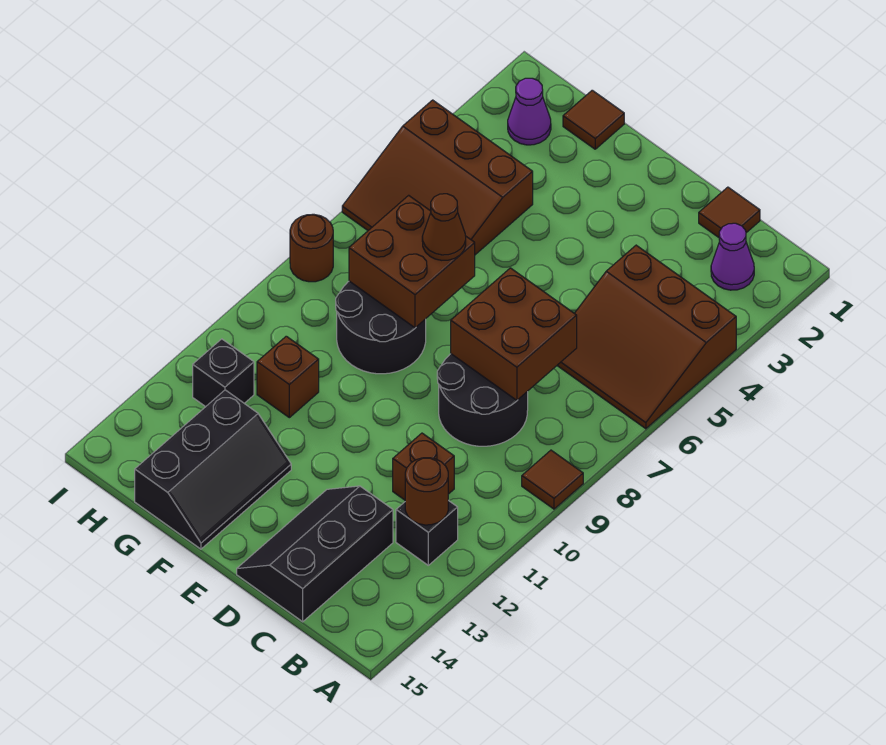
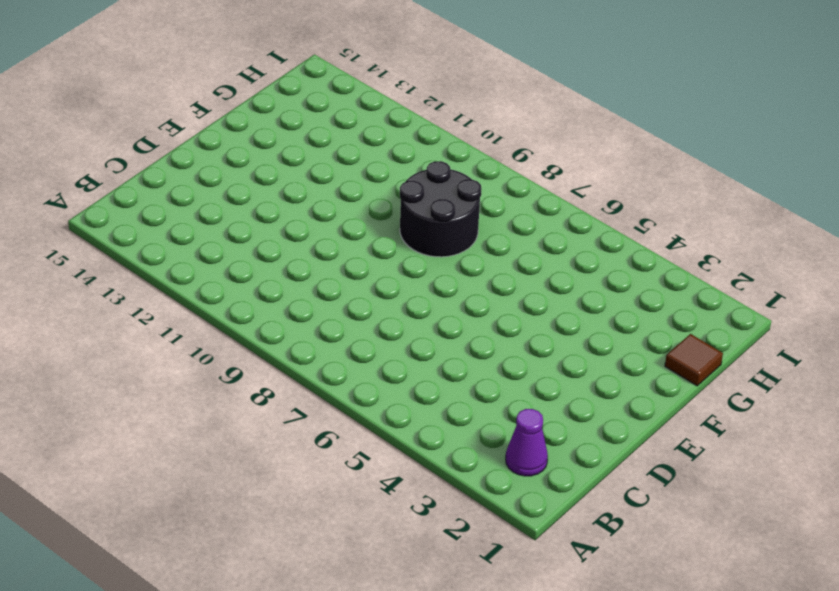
none -> brown slope A4:C6 level 1 top 4
none -> brown tile A9 level 1
none -> black brick B12 level 1

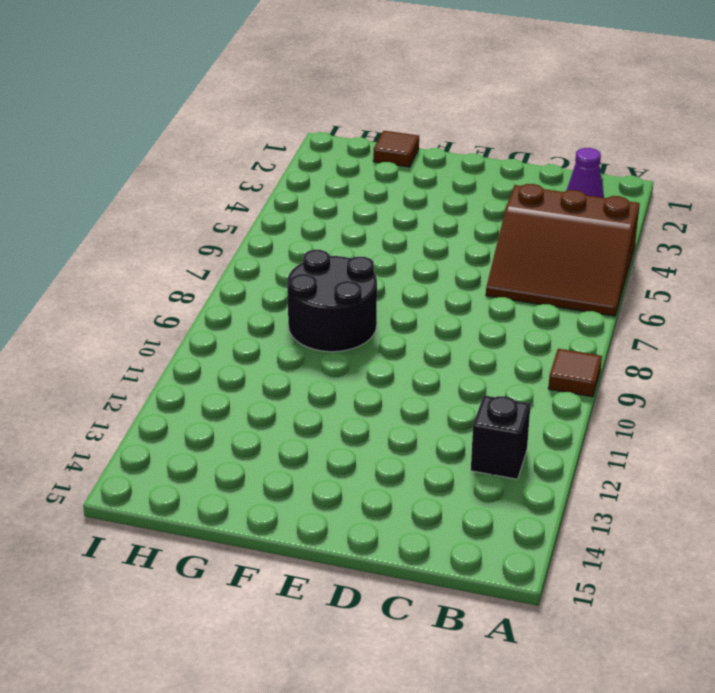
none -> brown tile C1 level 1
none -> black round brick C8:D9 level 1
none -> brown brick C11 level 1

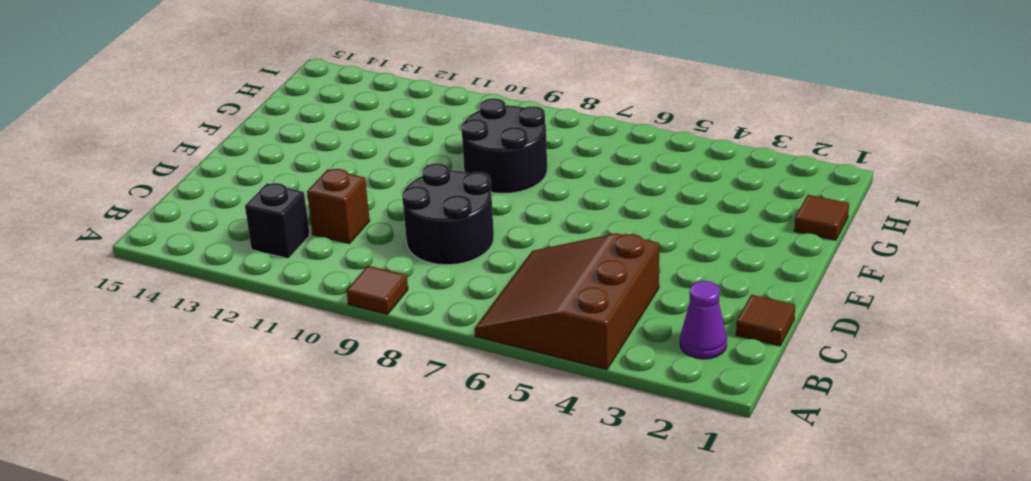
none -> black slope C13:D15 level 1 top C
none -> black slope F13:G15 level 1 top G
none -> brown slope G4:I6 level 1 top 4

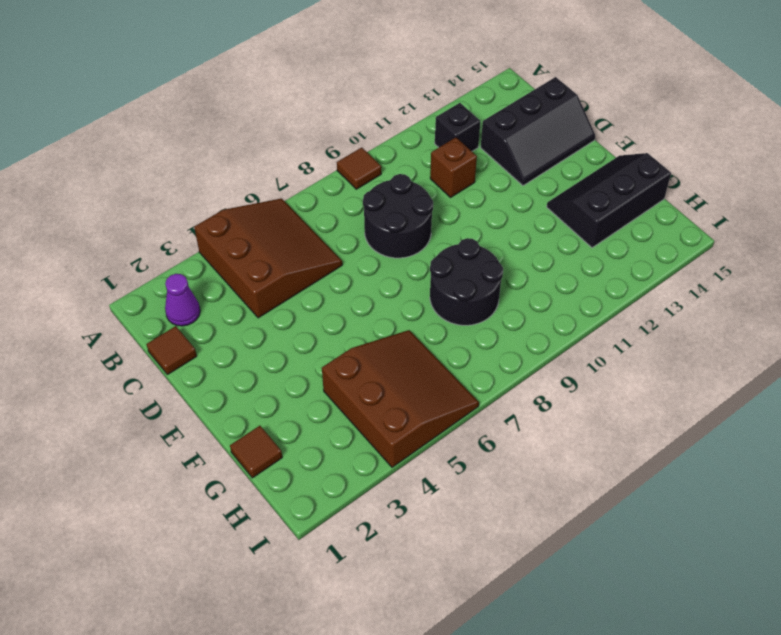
none -> brown brick G11 level 1
none -> purple cone H2 level 1
none -> black brick H12 level 1

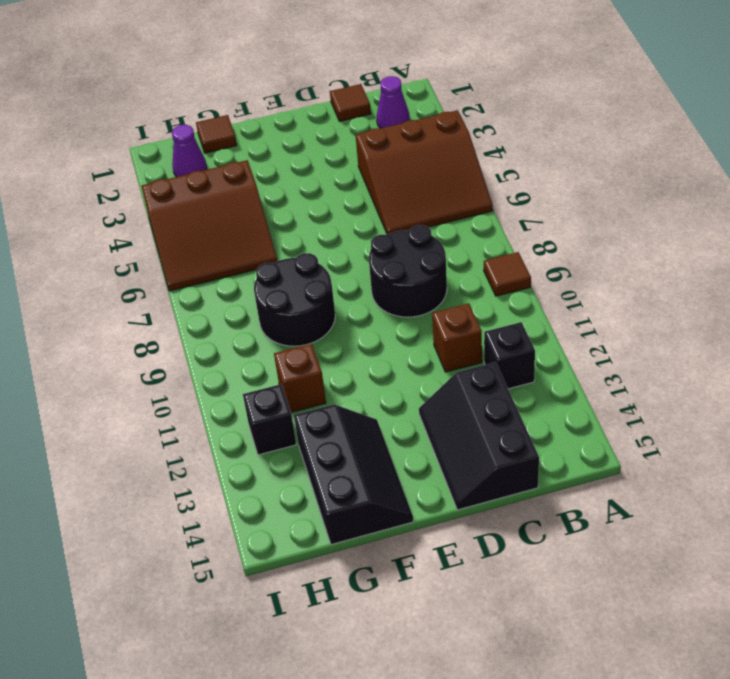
none -> brown round brick I8 level 1
none -> brown round brick B12 level 2
none -> brown brick C7:D8 level 2

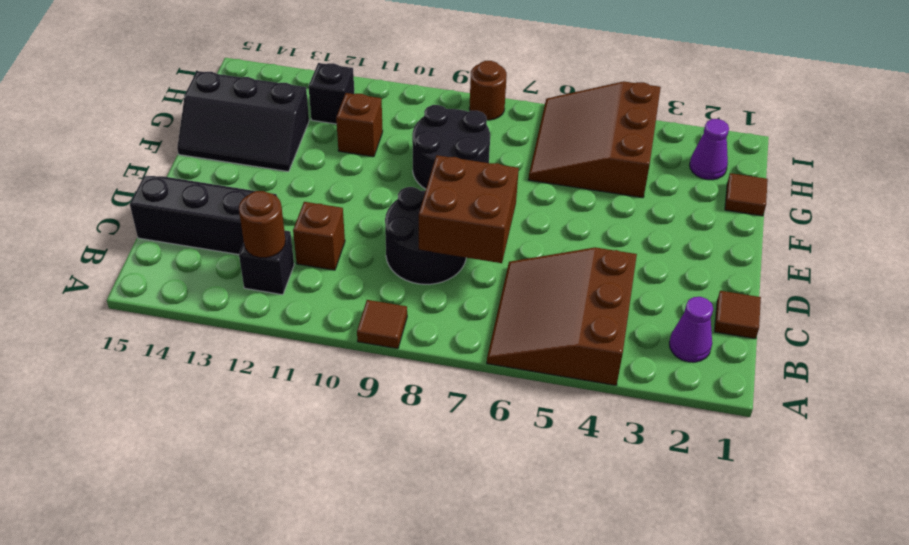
none -> brown brick F7:G8 level 2
none -> brown cone F7 level 3

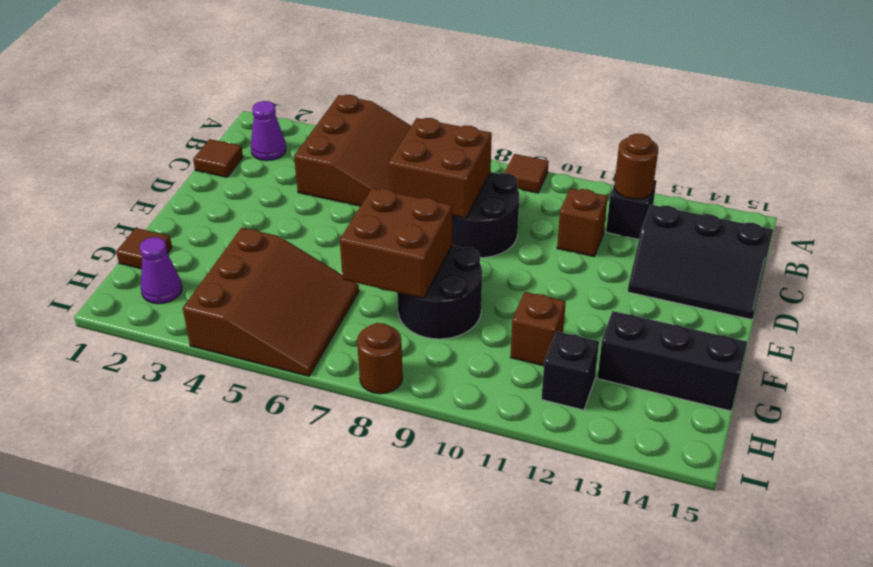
none -> brown cone F7 level 3

